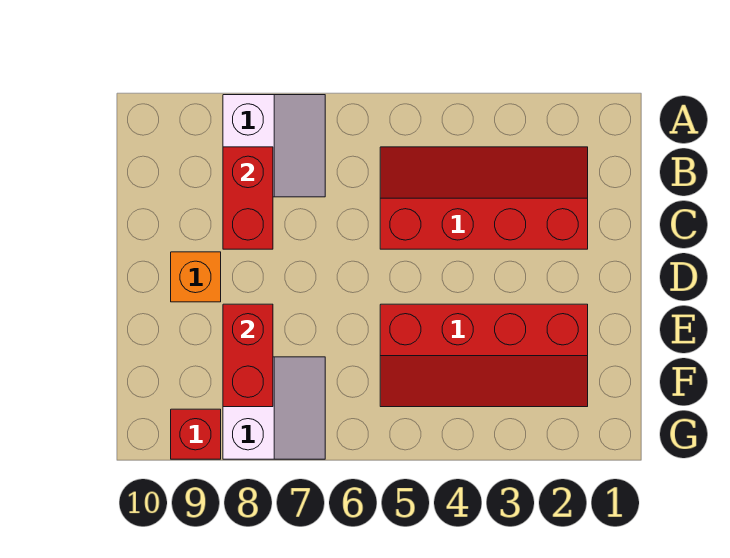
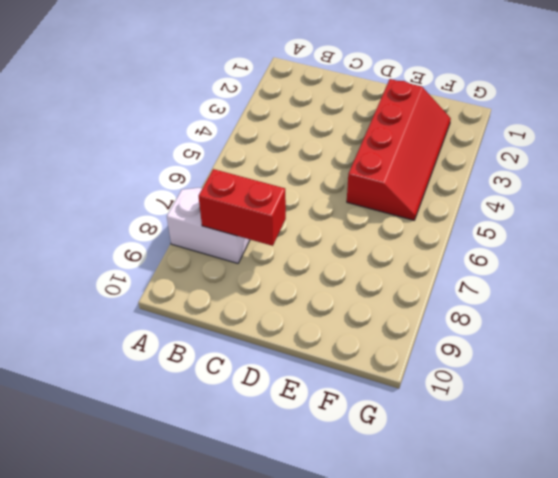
none -> red slope B2:C5 level 1 top C
none -> orange brick D9 level 1

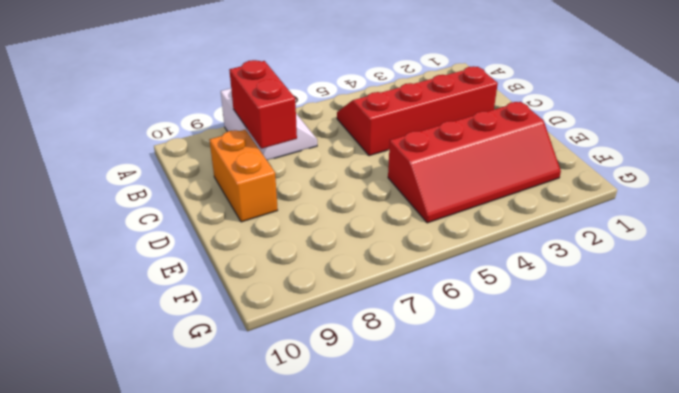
orange brick C9:D9 level 1 -> orange brick D9 level 1
none -> white slope F7:G8 level 1 top 8
none -> red brick G9 level 1

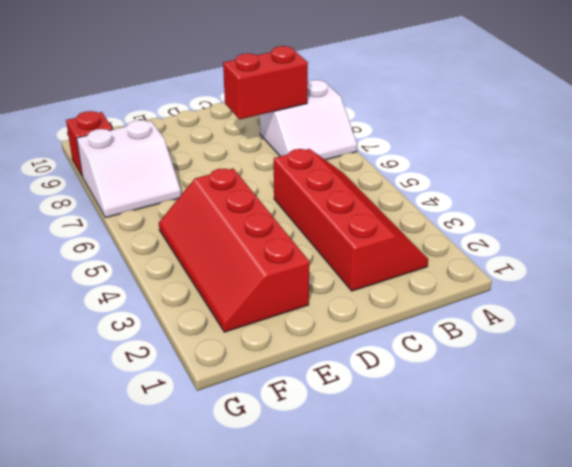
none -> orange brick D9 level 1
none -> red brick E8:F8 level 2

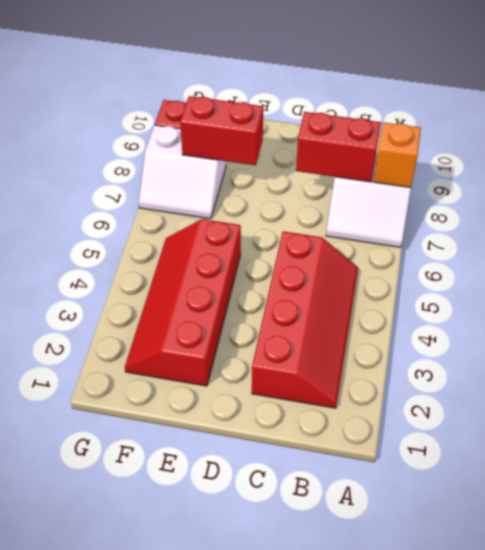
orange brick A8 level 2 -> orange brick D9 level 1

